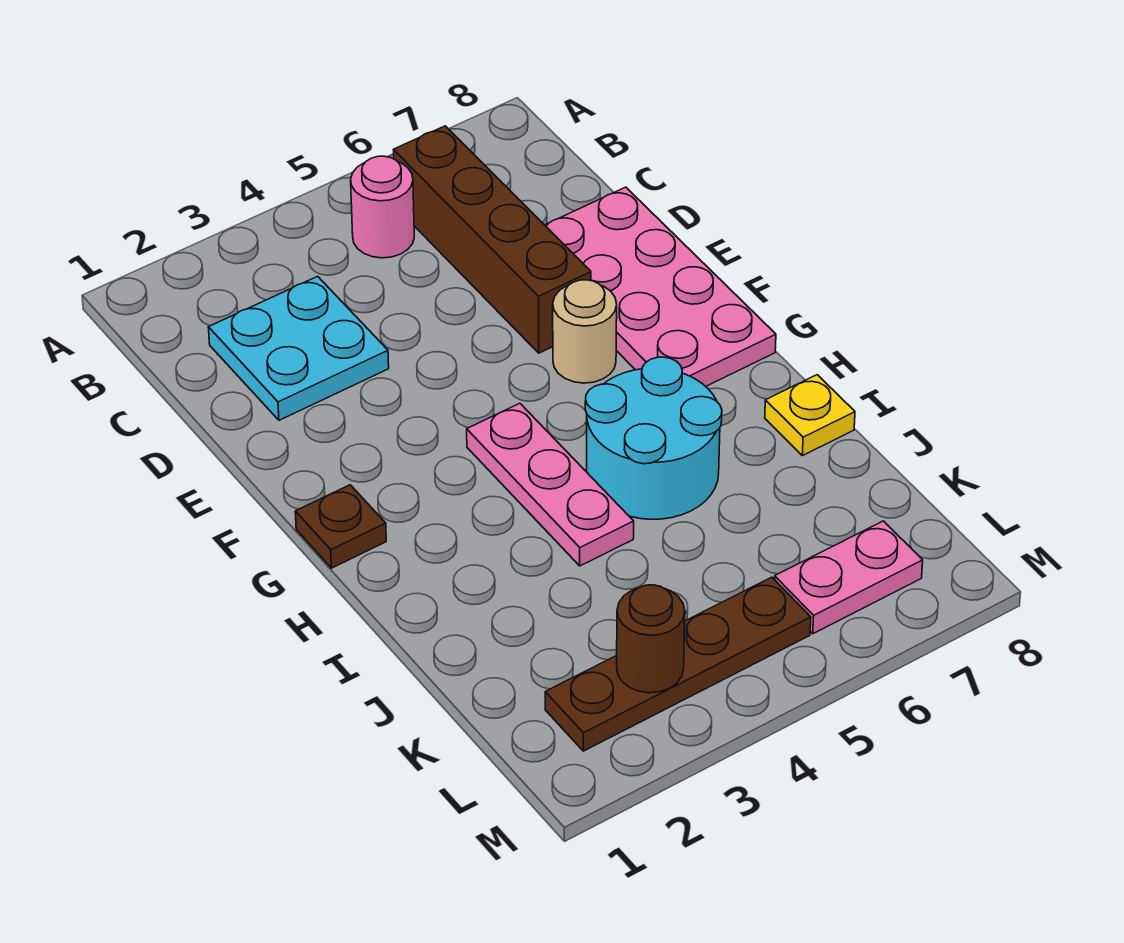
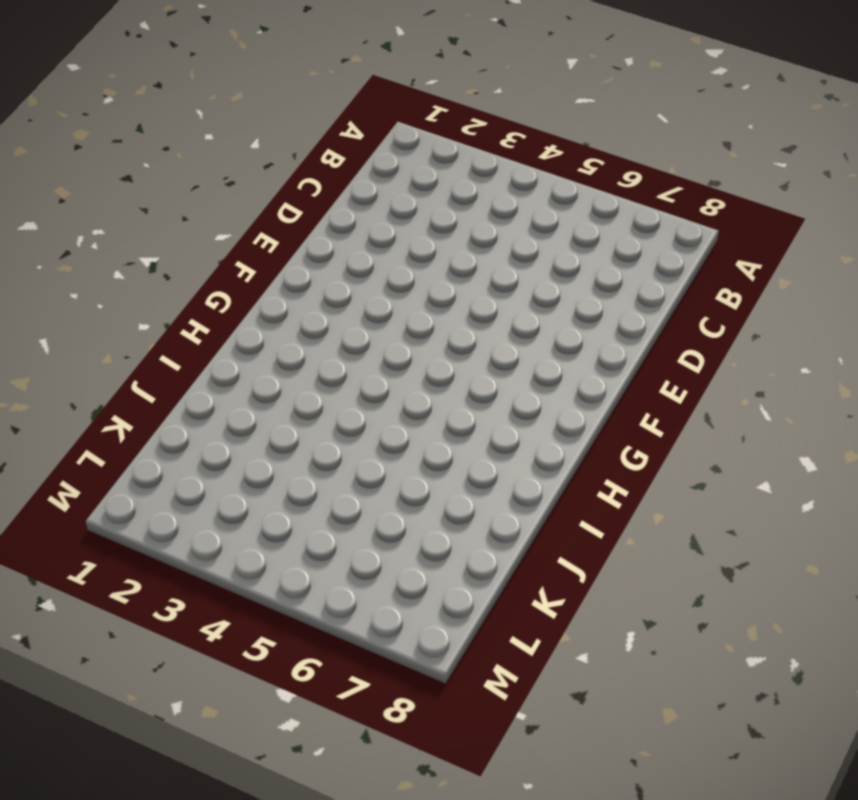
none -> pink round brick B5 level 1
none -> brown brick B6:E6 level 1
none -> cyan plate C2:D3 level 1

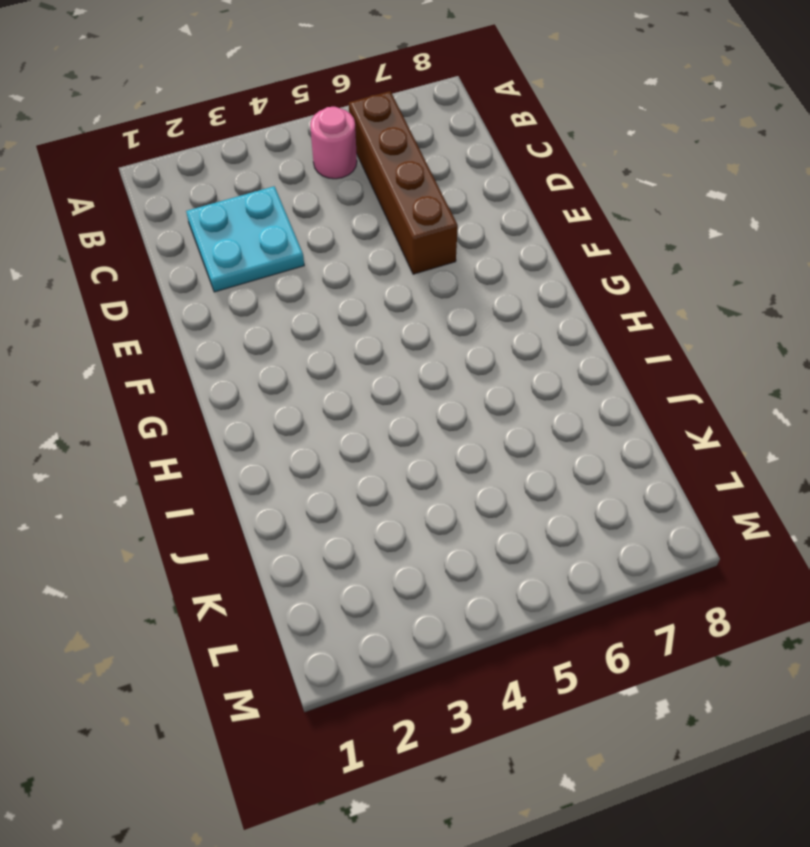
none -> pink plate D7:G8 level 1
none -> tan round brick F6 level 1
none -> brown plate G1 level 1

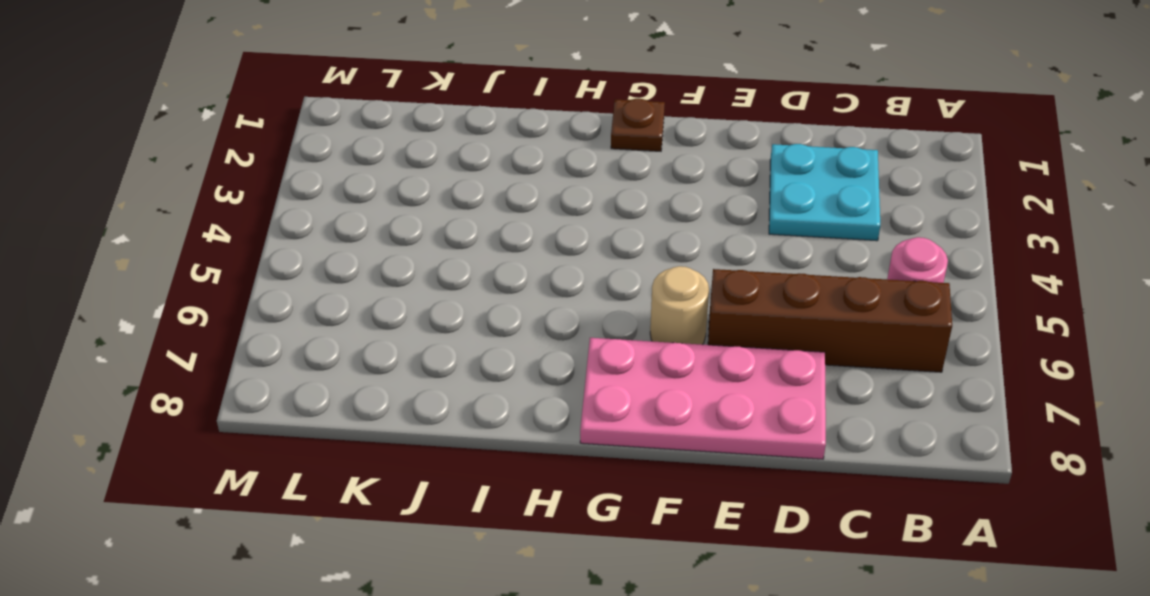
none -> pink plate G4:I4 level 1
none -> cyan round brick H5:I6 level 1
none -> yellow plate I8 level 1

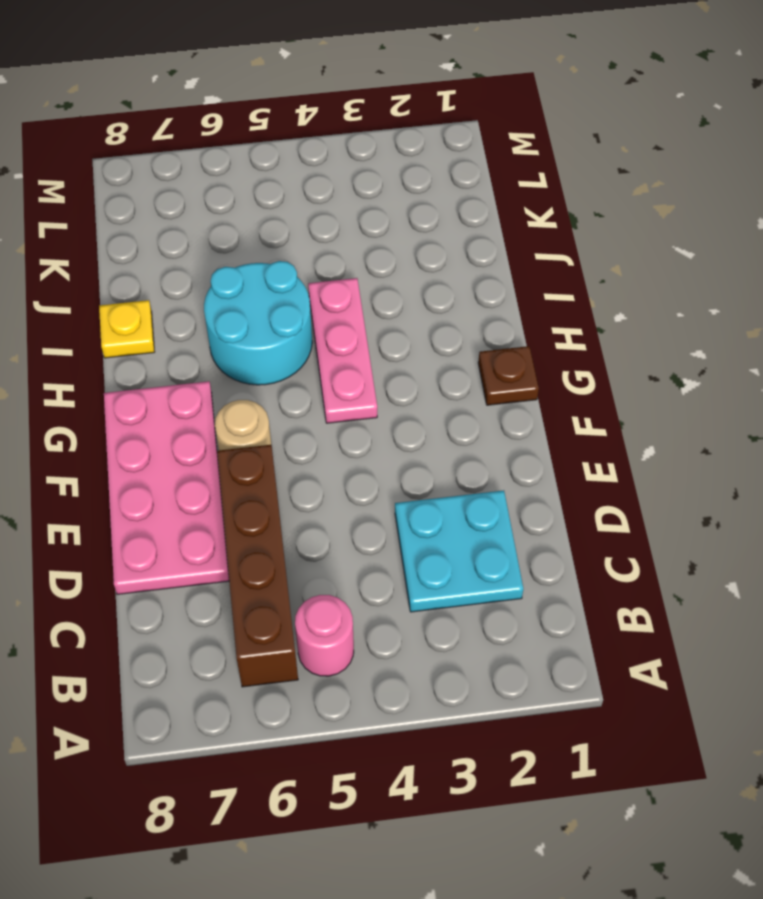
none -> brown plate L2:L5 level 1
none -> pink plate L6:L7 level 1
none -> brown round brick L3 level 2

